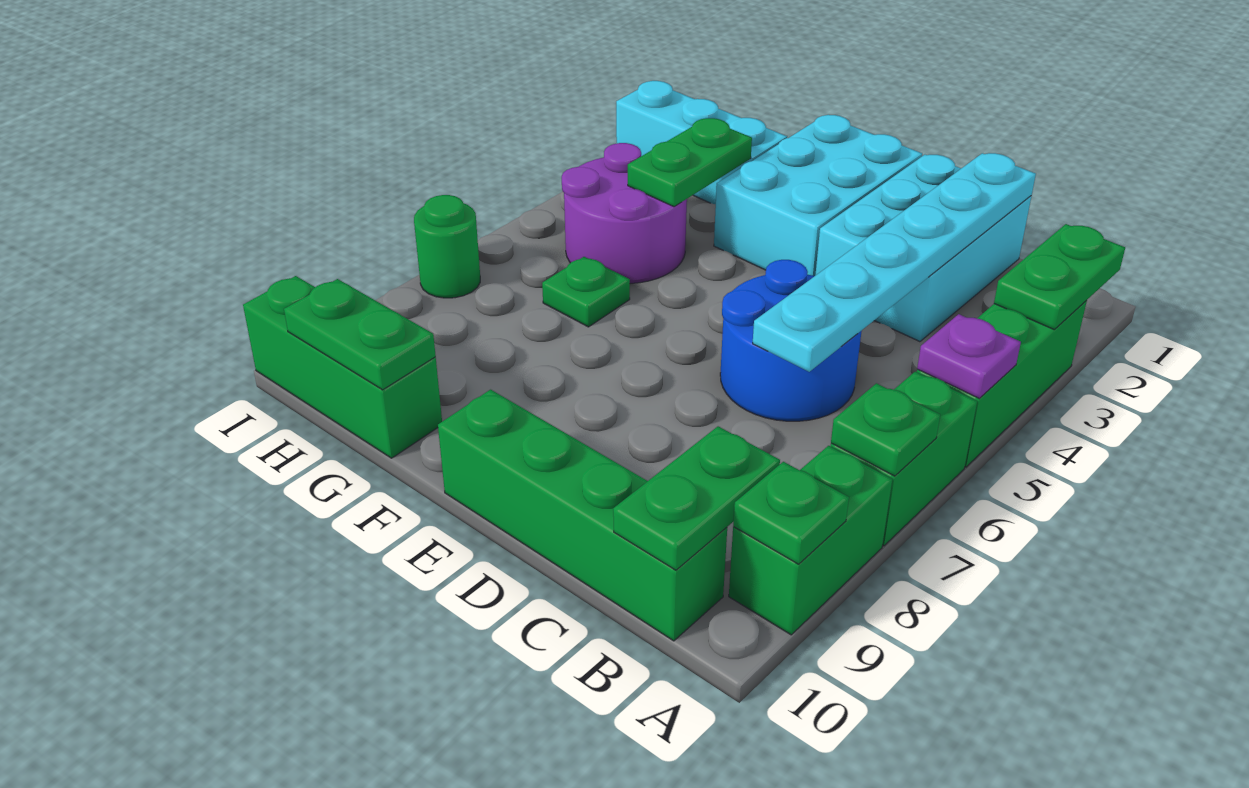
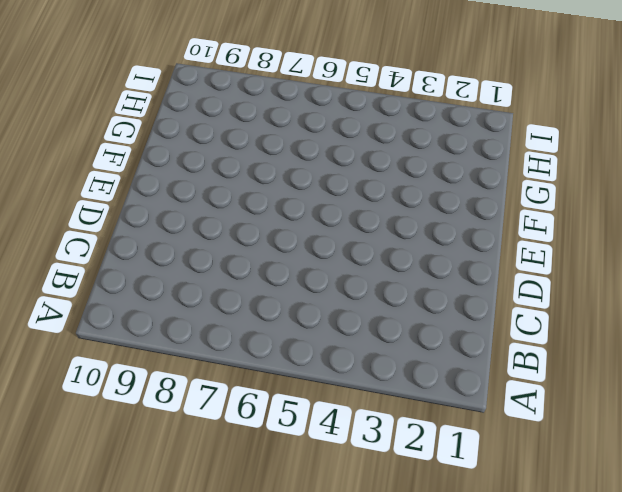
none -> green brick A3:A5 level 1
none -> green brick A6:A7 level 1
none -> green brick A8:A9 level 1

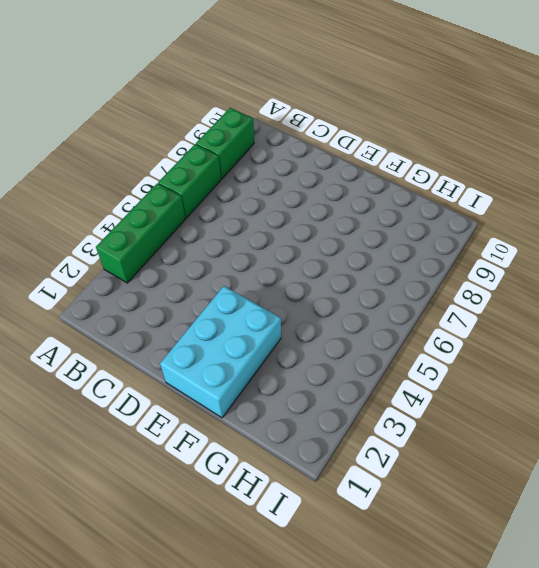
none -> green brick B10:E10 level 1
none -> cyan brick C1:D3 level 1
none -> blue round brick C5:D6 level 1

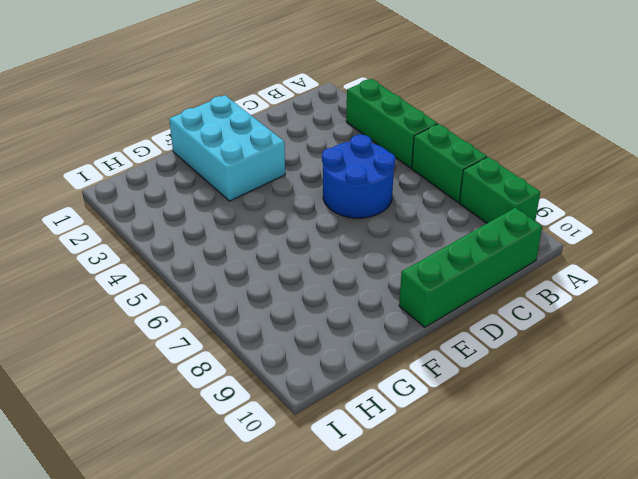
none -> cyan brick C1:D3 level 1
none -> cyan brick G2:I2 level 1
none -> purple round brick G4:H5 level 1

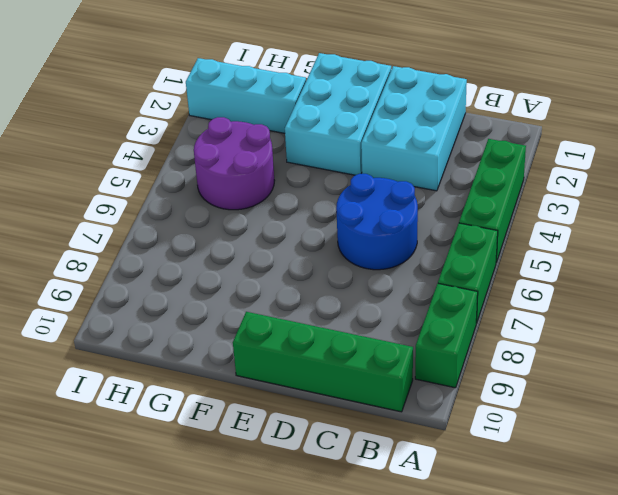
none -> green plate G6 level 1
none -> green brick G10:I10 level 1
none -> green round brick I7 level 1

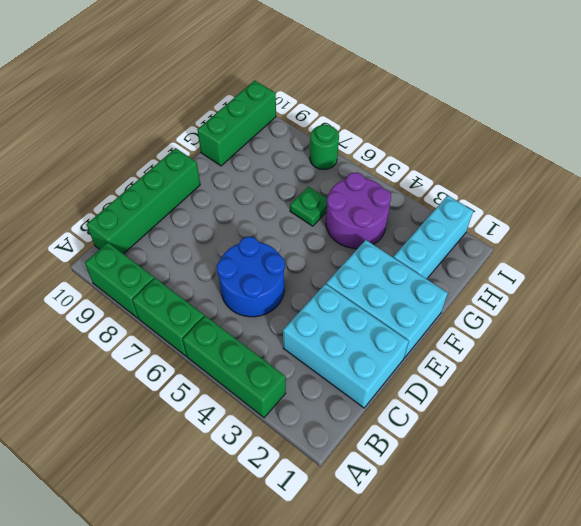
none -> green plate A2:A3 level 2
none -> purple plate A5 level 2
none -> green plate A7 level 2

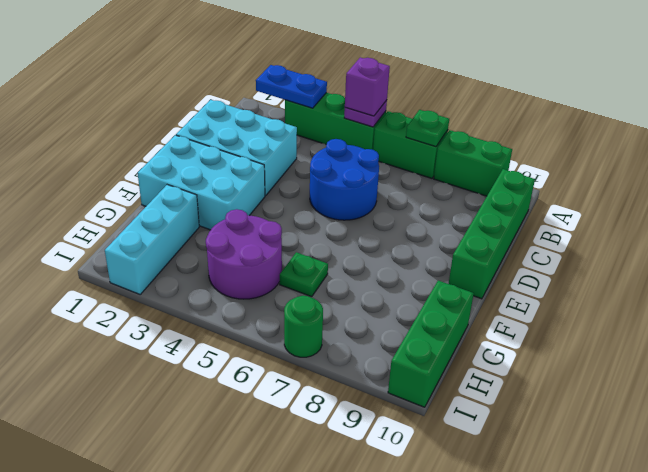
blue plate A2:A3 level 2 -> green plate A2:A3 level 2
purple brick A5 level 3 -> none
none -> green plate A9 level 2
none -> green plate B9:B10 level 2
none -> cyan plate C1:C6 level 2

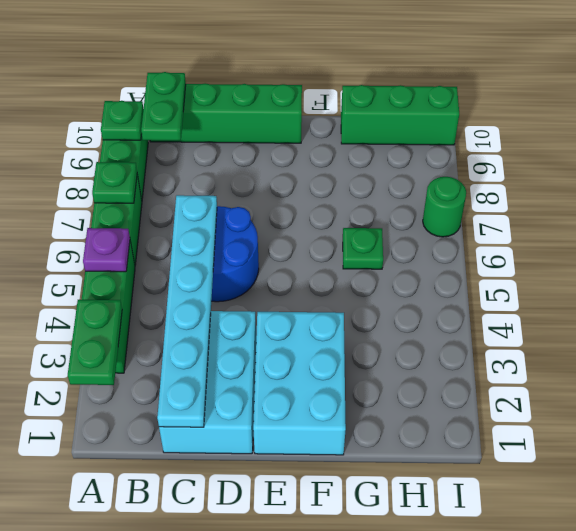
none -> cyan brick G2:I2 level 1
none -> purple round brick G4:H5 level 1
none -> green plate G3:G4 level 2

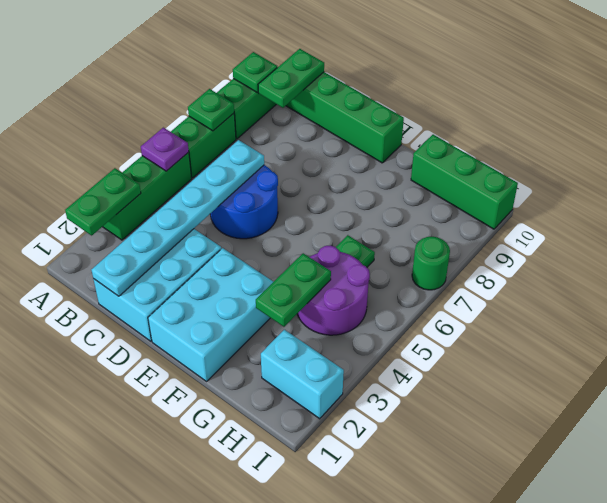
cyan brick H2:I2 level 1 -> cyan brick G2:I2 level 1
none -> green plate G10:H10 level 2

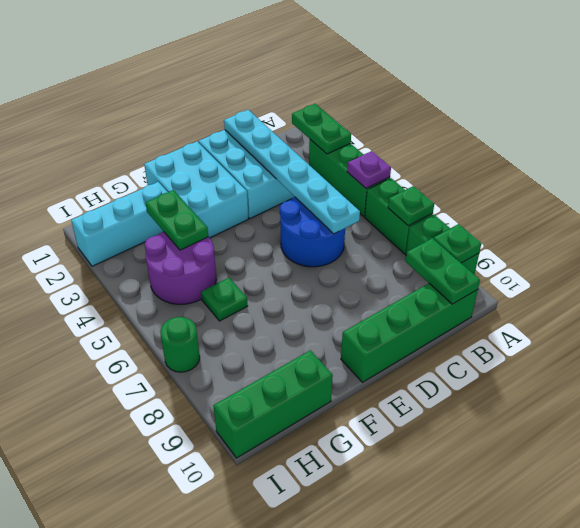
none -> green plate G10:H10 level 2

